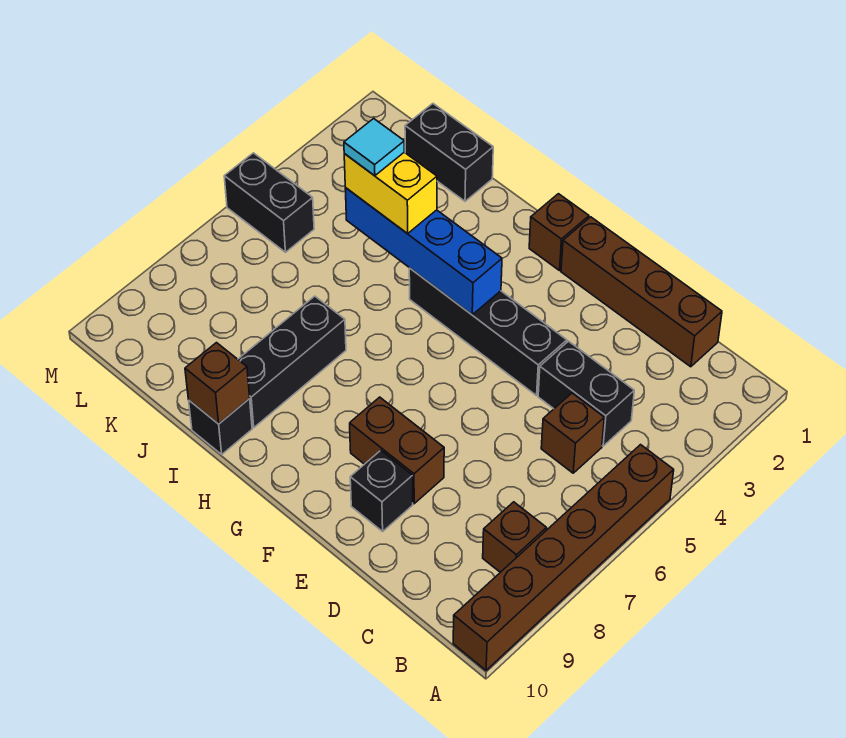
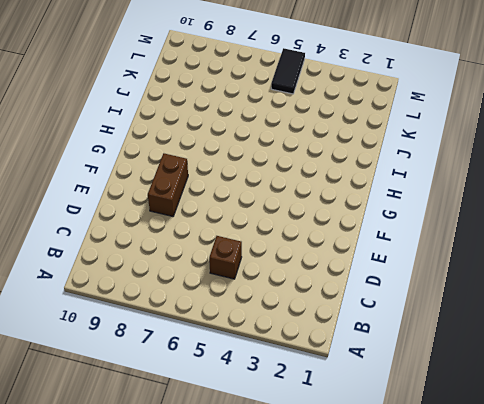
black tile L5:M5 level 1 -> black brick L5:M5 level 1
none -> brown brick A5:A10 level 1
none -> brown brick B8 level 1
none -> brown brick C1:F1 level 1

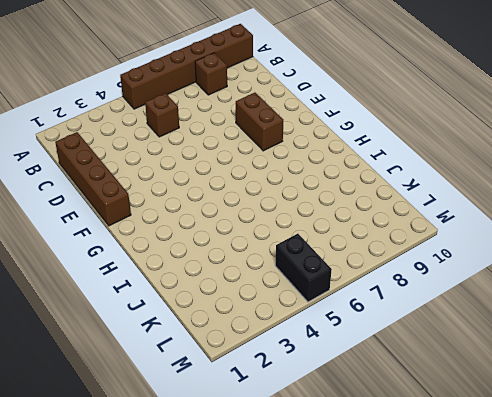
none -> black brick C4:D4 level 1
none -> black brick E4:H4 level 1
none -> black brick E9 level 1

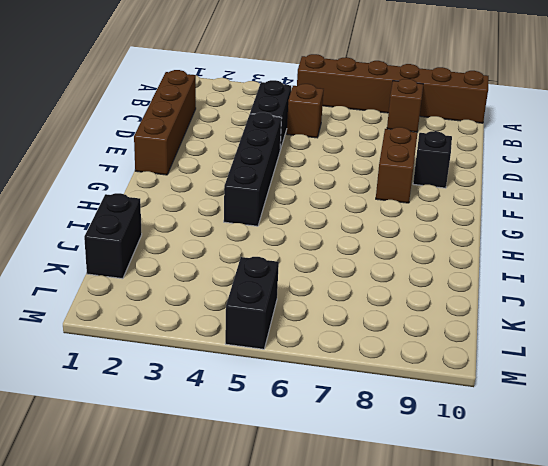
none -> brown brick G1 level 1
none -> black brick I7:I9 level 1
none -> black brick I10 level 1

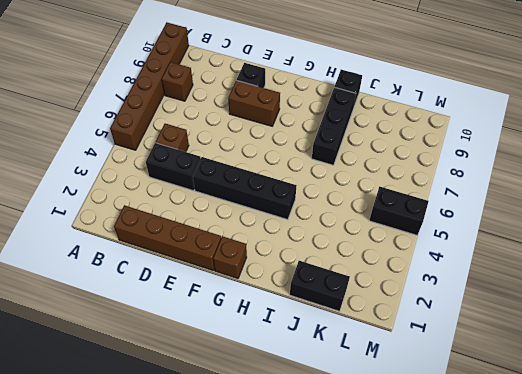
none -> blue brick G4:J4 level 2
none -> brown brick I10 level 2
none -> yellow brick I4:J4 level 3

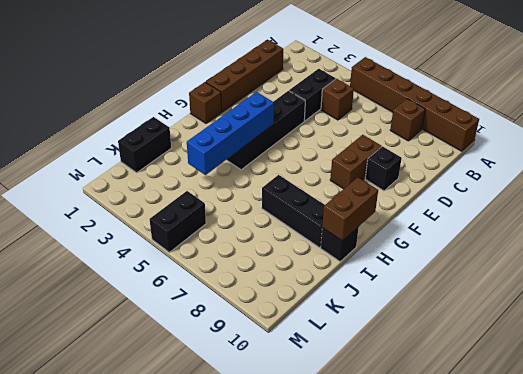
brown brick H10:I10 level 2 -> brown brick I10 level 2
none -> yellow brick I4:J4 level 3
none -> cyan tile J4 level 4

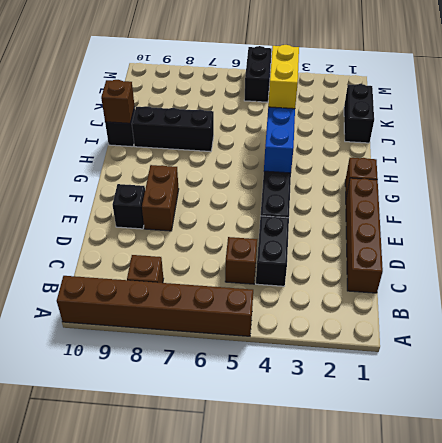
none -> cyan tile J4 level 4

